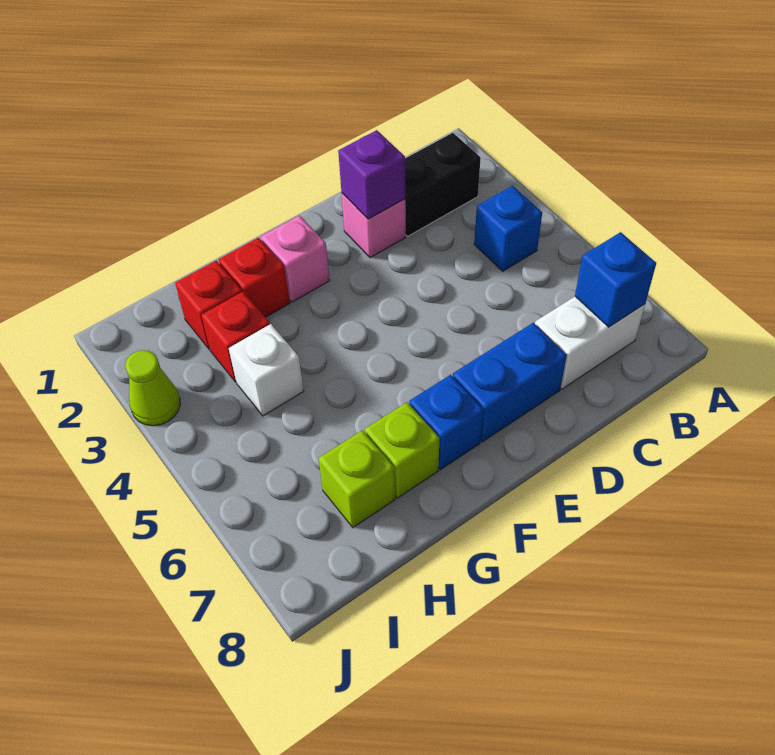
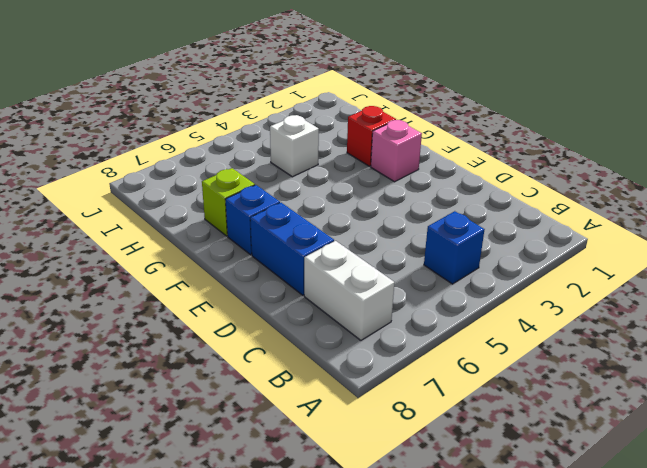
none -> black brick B2:C2 level 1
none -> pink brick D2 level 1
none -> red brick H2 level 1

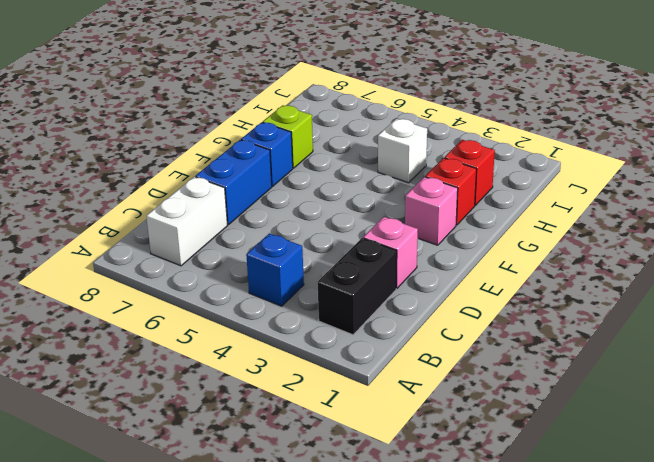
none -> red brick H3 level 1
none -> lime brick H7 level 1
none -> lime cone J3 level 1

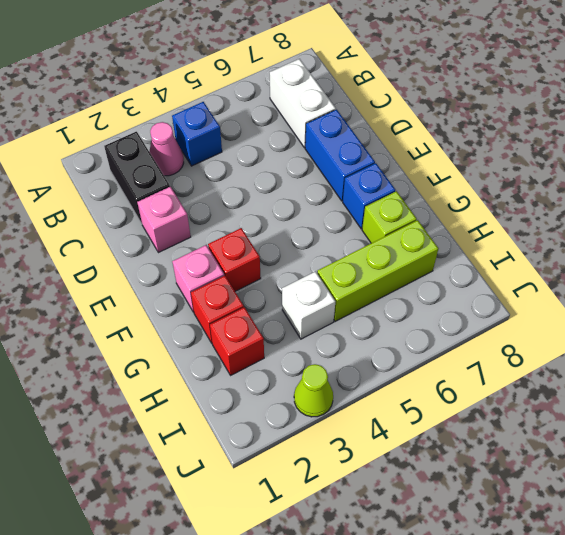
pink cone B3 level 1 -> none
red brick F3 level 1 -> red brick H3 level 1
lime brick H5:H7 level 1 -> lime brick H7 level 1
none -> blue brick B7 level 2
none -> purple brick D2 level 2

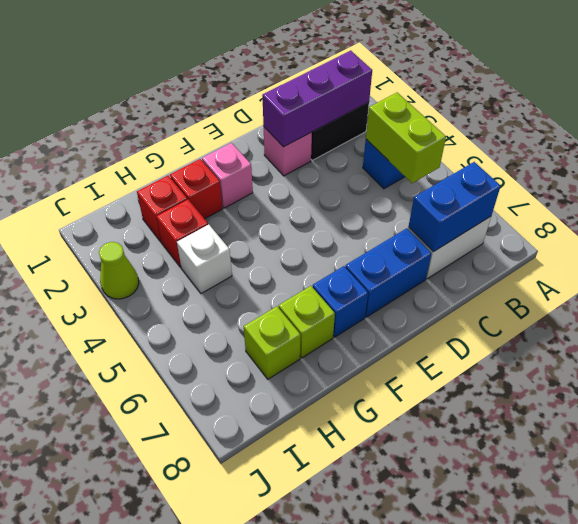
purple brick B2:D2 level 2 -> purple brick D2 level 2
lime brick B4:B5 level 2 -> none
blue brick B7:C7 level 2 -> blue brick B7 level 2

